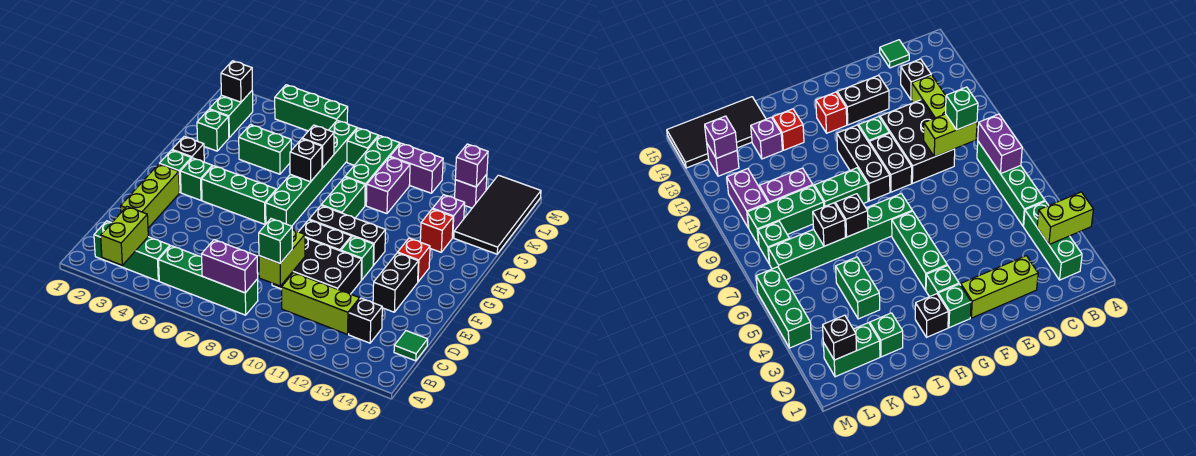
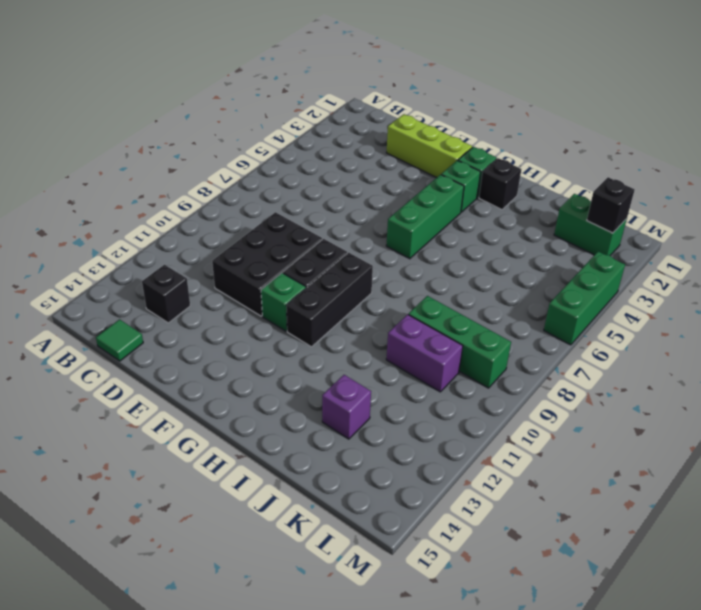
none -> green brick B2:B4 level 1
none -> green brick B5:B8 level 1
none -> lime brick C10:C12 level 1
none -> black brick E13:F13 level 1

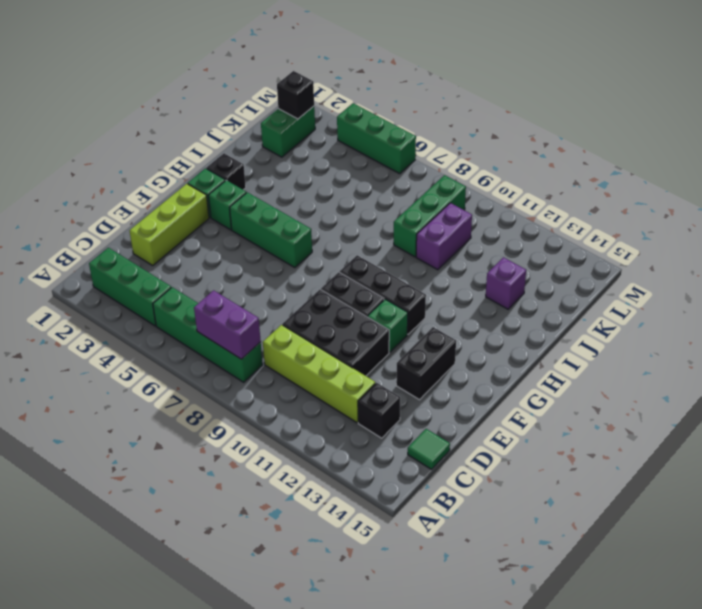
lime brick C9:C12 level 1 -> lime brick C10:C12 level 1
none -> green brick G7:L7 level 1
none -> red brick G13 level 1
none -> green brick H9:I9 level 1
none -> red brick I13 level 1

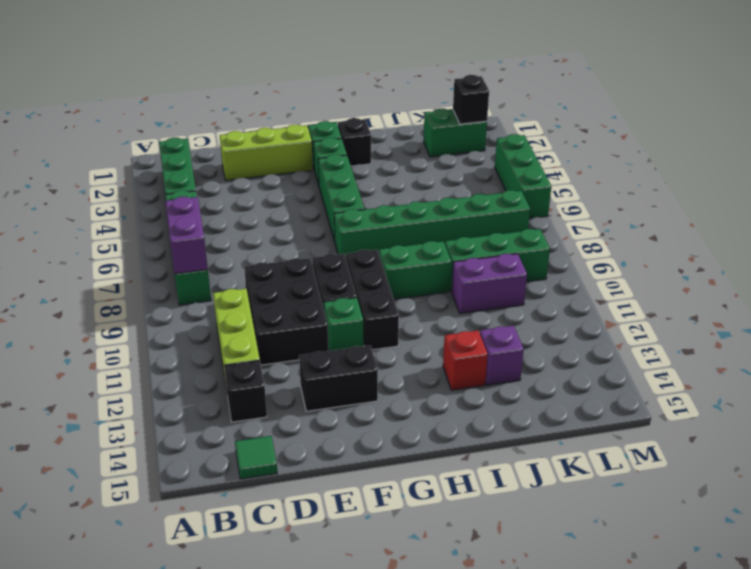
none -> red brick G13 level 1
none -> green brick J2 level 1
none -> green brick J4:J5 level 1
none -> black tile J14:M15 level 1

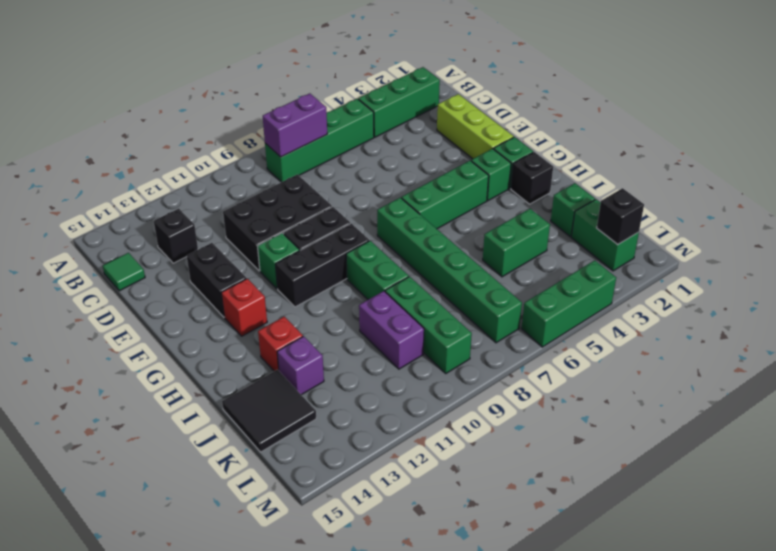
black tile J14:K15 level 1 -> black tile J14:M15 level 1
none -> lime brick C10:C12 level 1
none -> green brick L8 level 1
none -> purple brick L10:L11 level 1
none -> purple brick L13 level 1

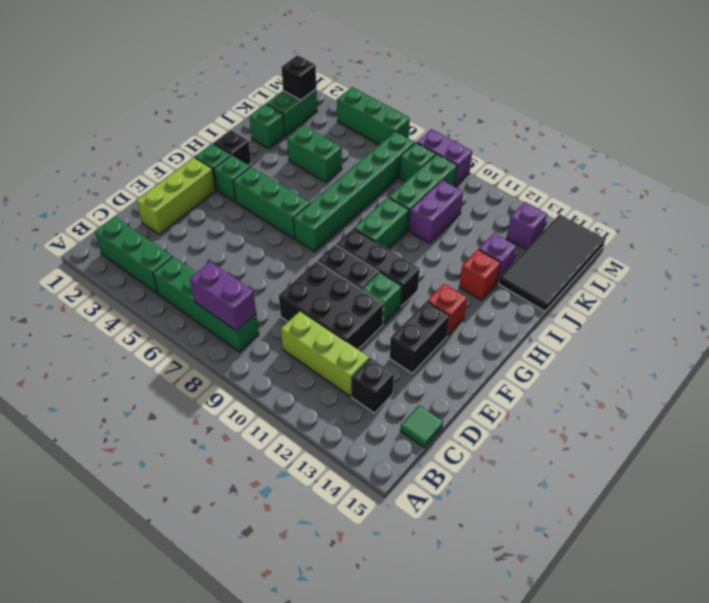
purple brick M8:M9 level 1 -> purple brick L10:L11 level 1
none -> lime brick A3:B3 level 2
none -> lime brick C9:D9 level 2
none -> black brick I7 level 2
none -> black brick J7 level 2

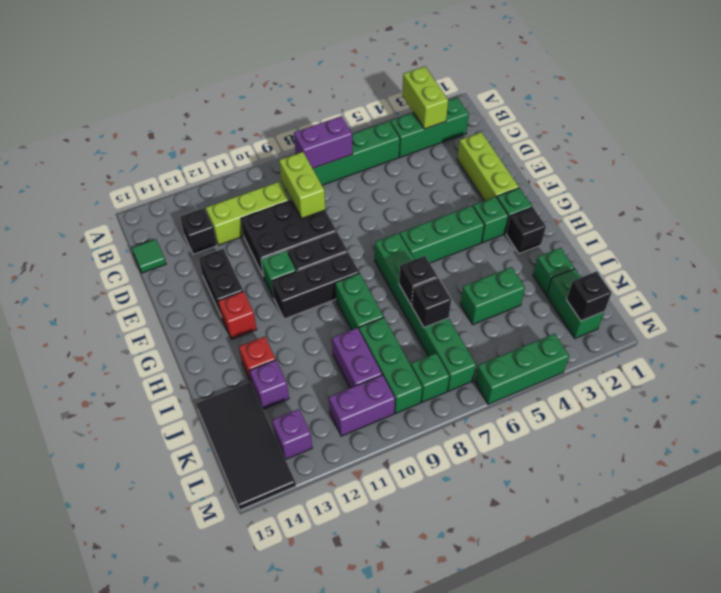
none -> purple brick L13 level 2
none -> green brick C9 level 3

